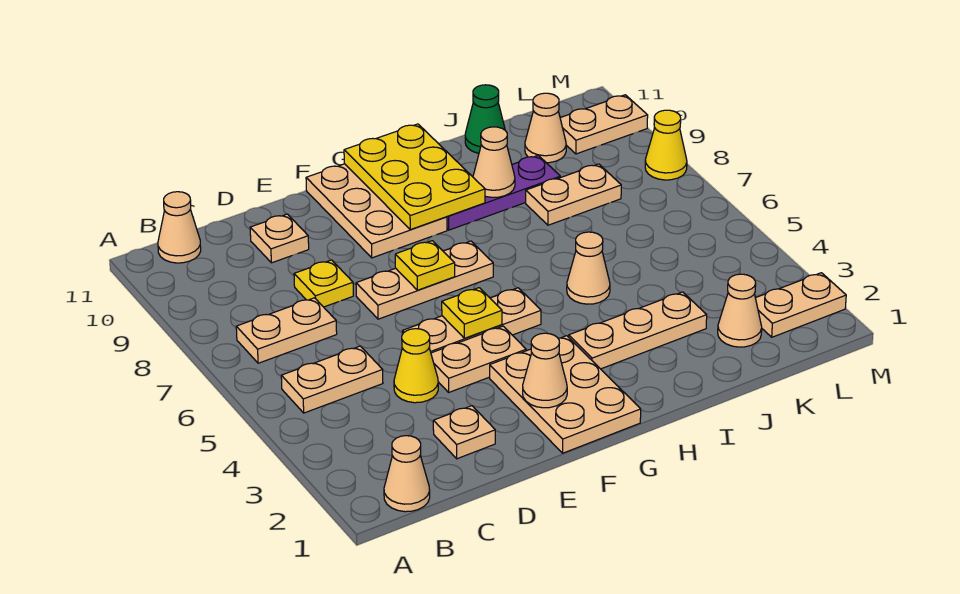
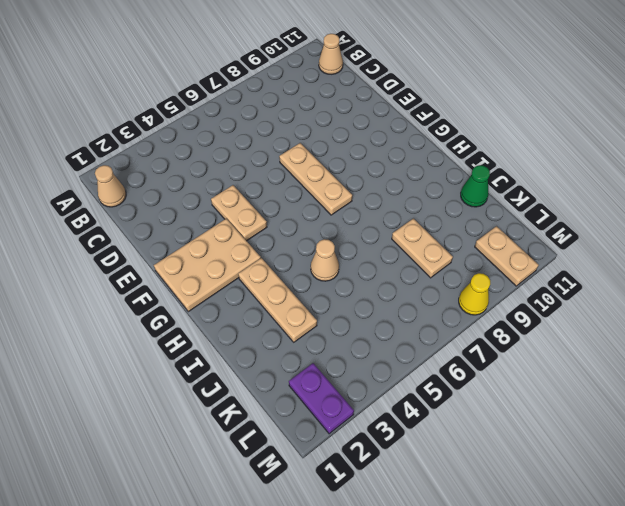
purple plate L2:M2 level 1 -> tan plate L2:M2 level 1
none -> tan plate B5:C5 level 1
none -> tan plate B7:C7 level 1
none -> tan plate D2 level 1

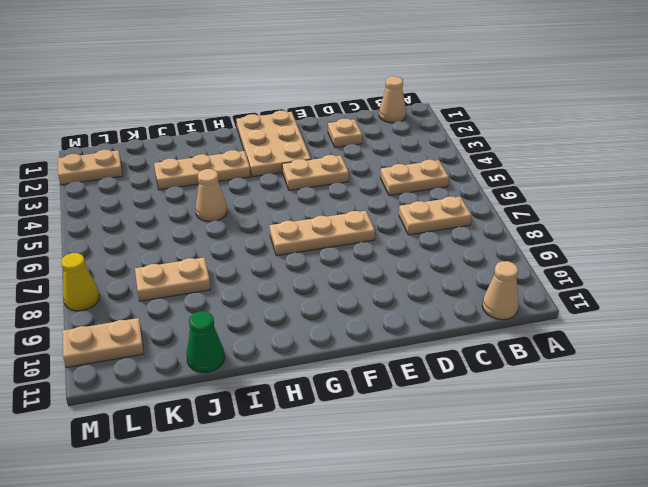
none -> yellow cone D4 level 1
none -> yellow plate D8 level 1
none -> tan plate D10 level 1

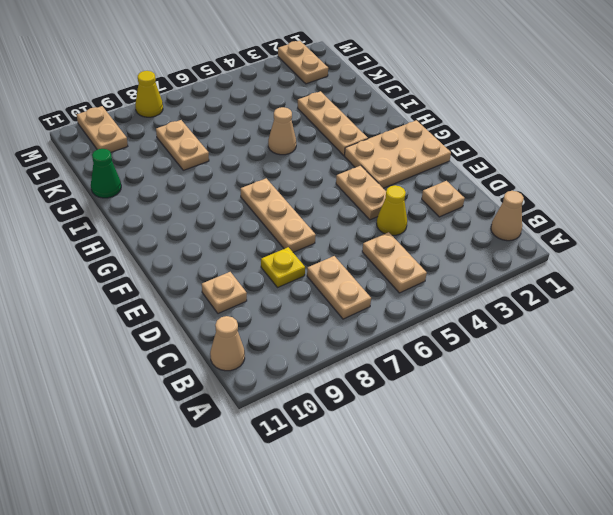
none -> tan plate E5:G5 level 1
none -> tan plate F9:G11 level 1
none -> purple plate H9:J9 level 1

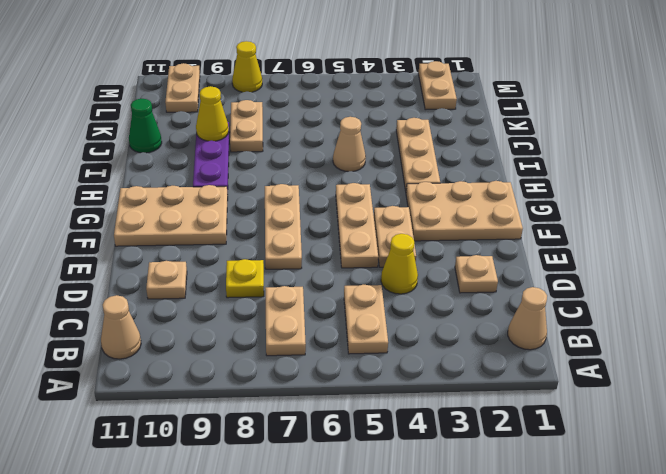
yellow cone J9 level 2 -> none
none -> tan cone K2 level 1
none -> tan cone K10 level 1
none -> tan cone F2 level 2

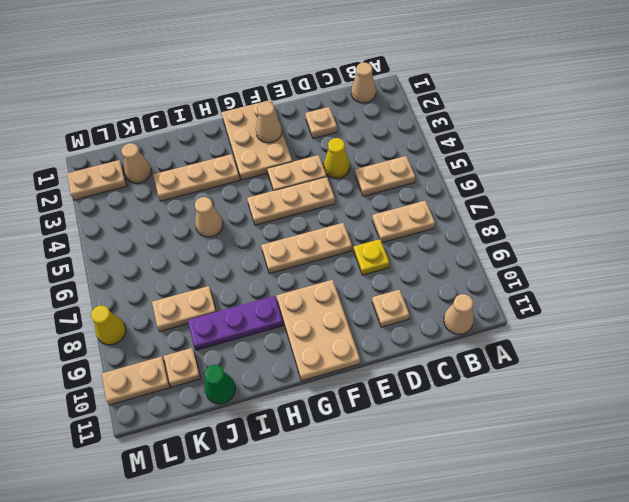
tan plate K10 level 1 -> tan cone K10 level 1
none -> yellow plate F5 level 2
none -> yellow plate F7 level 2
none -> yellow plate G9:H11 level 2

